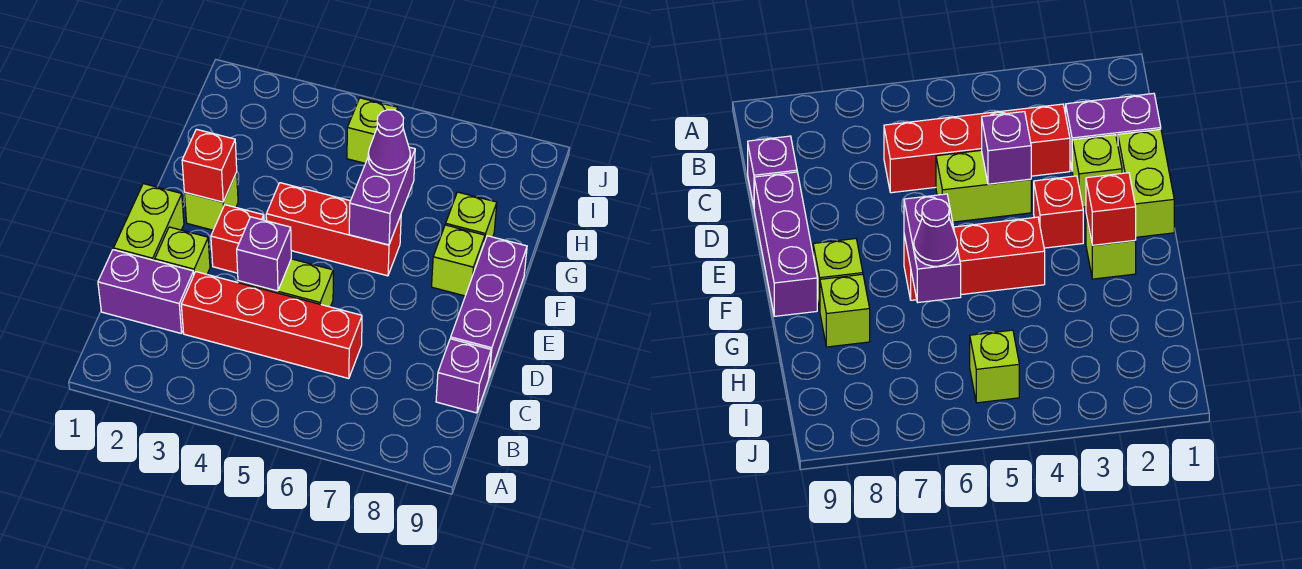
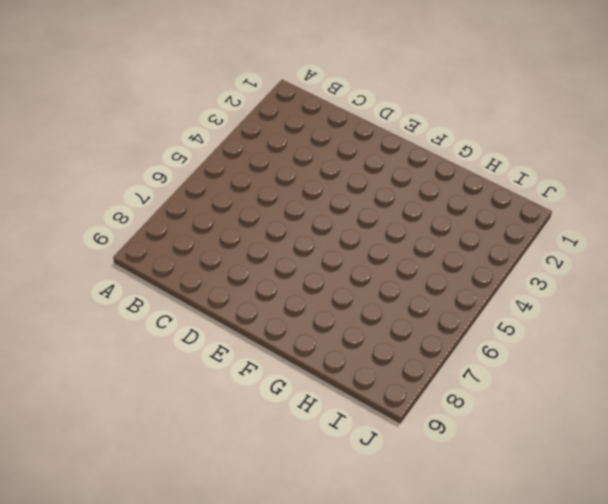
none -> purple brick C1:C2 level 1
none -> red brick C3:C6 level 1
none -> purple brick C9 level 1

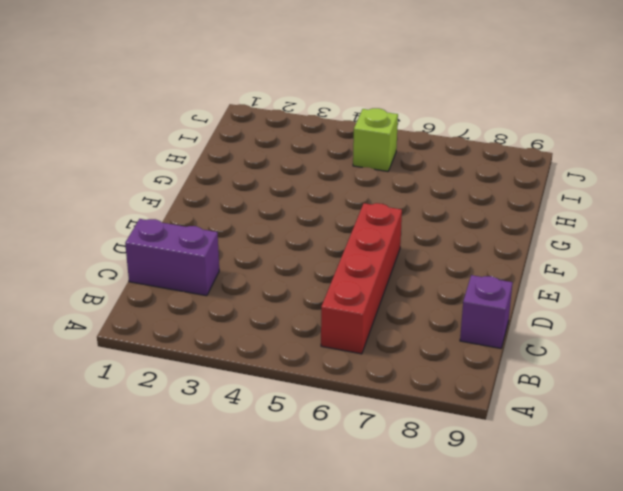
red brick B6:E6 level 1 -> red brick C3:C6 level 1
none -> lime brick D1:E1 level 1
none -> lime brick D2 level 1
none -> lime brick D4:D5 level 1

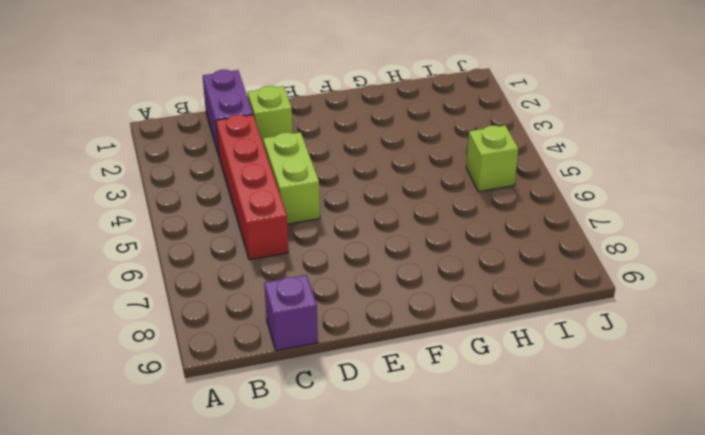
none -> lime brick D1:E1 level 1
none -> purple brick D9:F9 level 1
none -> red brick E3 level 1

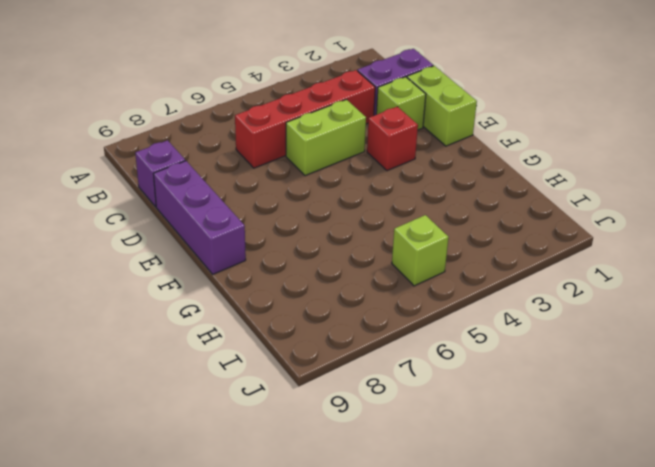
none -> lime brick F2 level 1
none -> red brick F4:F6 level 1
none -> lime brick F8 level 1

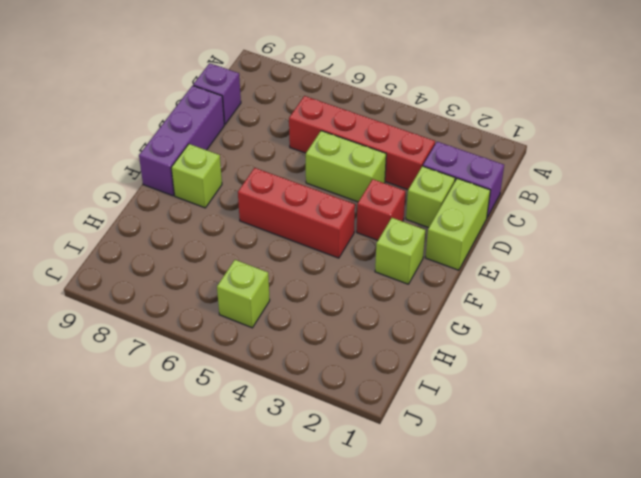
none -> lime brick G8 level 1
none -> purple brick D4 level 2
none -> red brick F2 level 2

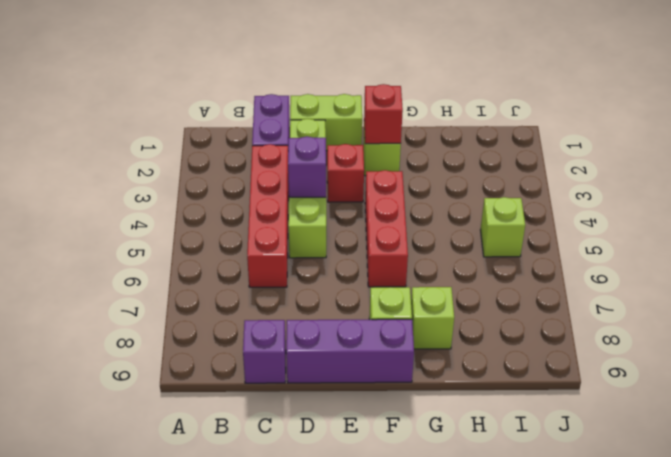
none -> purple brick F6:G6 level 2
none -> purple cone G6 level 3

